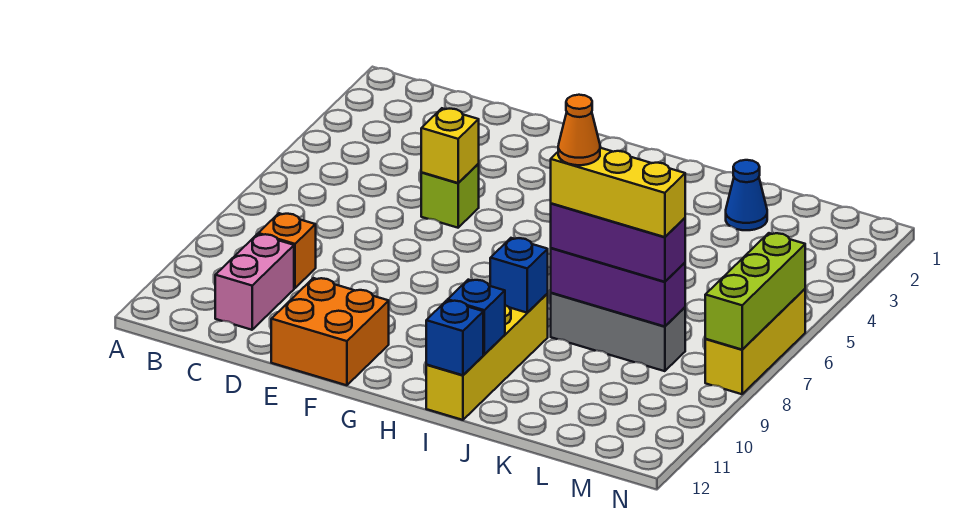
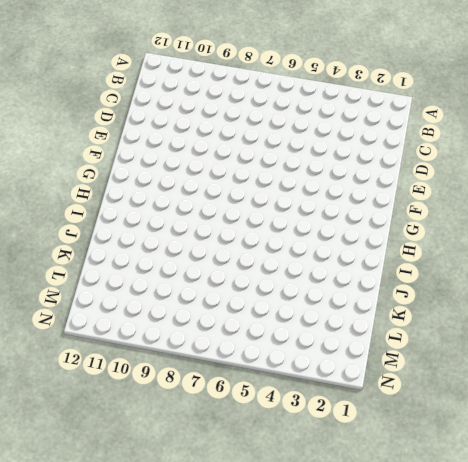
none -> orange brick C9 level 1
none -> pink brick C10:C11 level 1
none -> lime brick E5 level 1

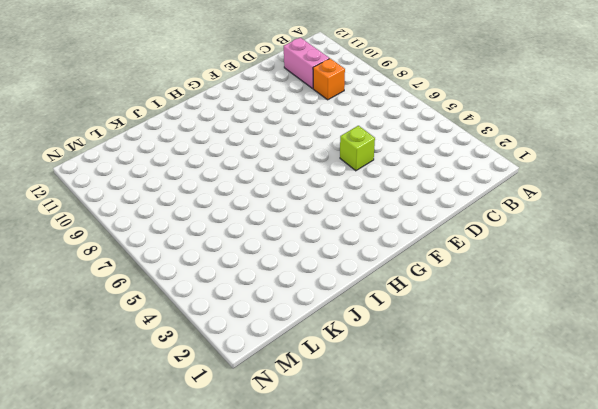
none -> orange brick E11:F12 level 1
none -> yellow brick I9:I12 level 1
none -> grey brick J8:L8 level 1

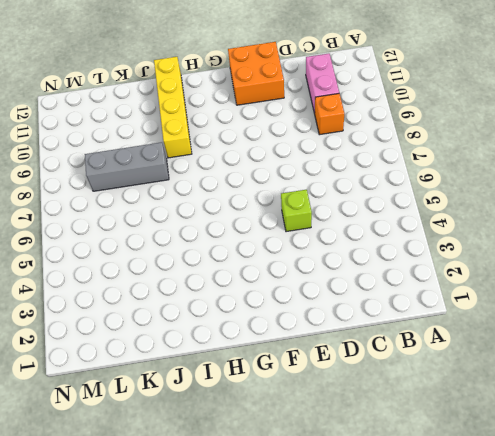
none -> blue cone K2 level 1
none -> yellow brick N6:N8 level 1
none -> yellow brick E5 level 2

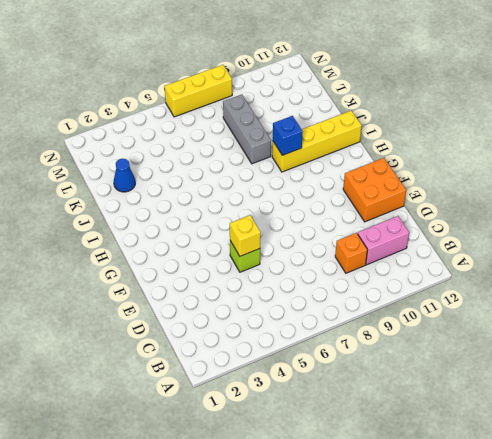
none -> blue brick I11 level 2
none -> blue brick I12 level 2
none -> purple brick J8:L8 level 2

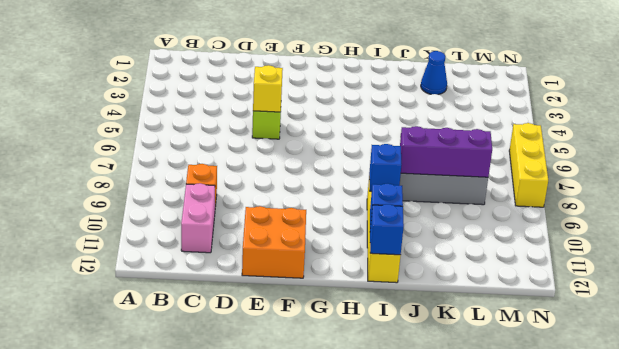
none -> lime brick N6:N8 level 2
none -> purple brick J8:L8 level 3
none -> yellow brick J8:L8 level 4

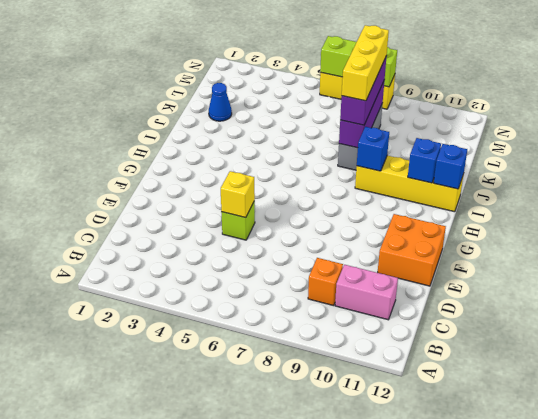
none -> orange cone J8 level 5

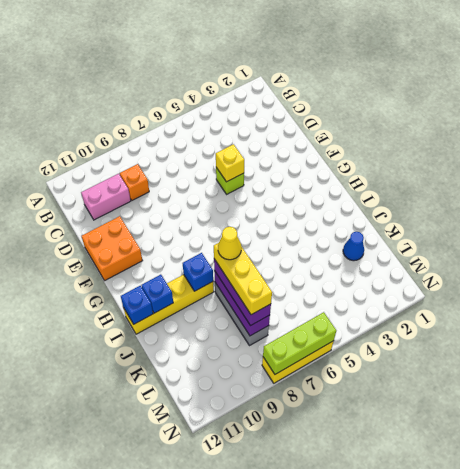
yellow cone J8 level 5 -> orange cone J8 level 5

